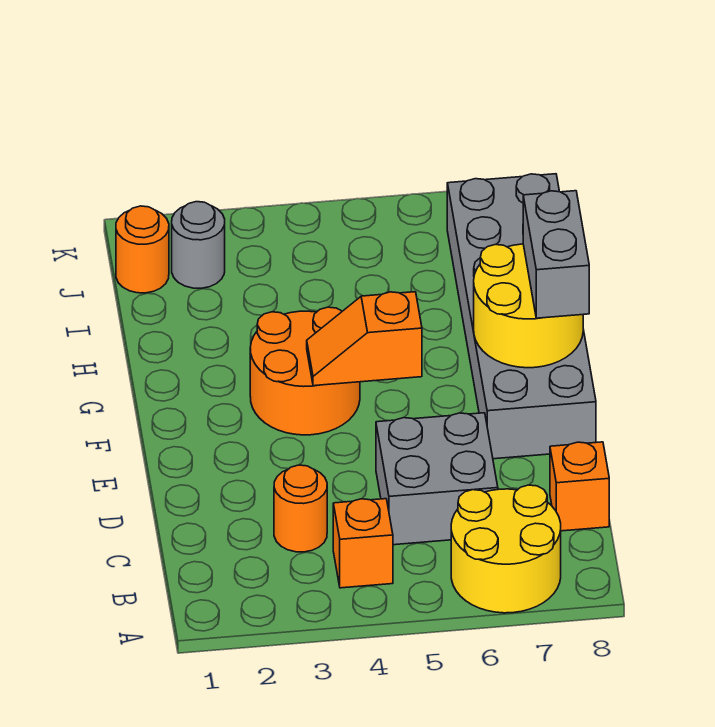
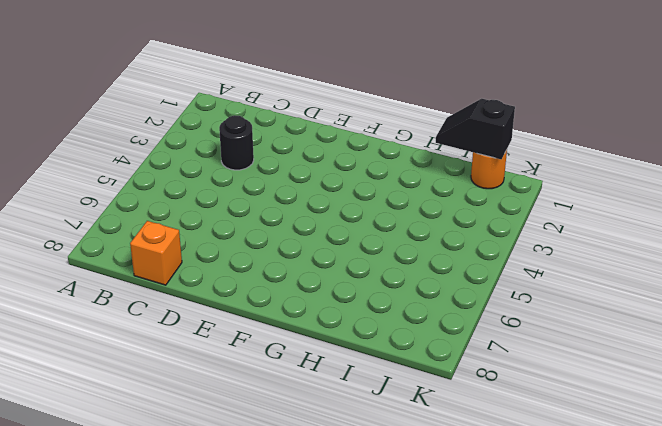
black round brick C3 level 1 -> orange round brick C3 level 1
black slope I1:J1 level 2 top J -> none
none -> yellow round brick A6:B7 level 1
none -> orange brick B4 level 1
none -> grey brick C5:D6 level 1

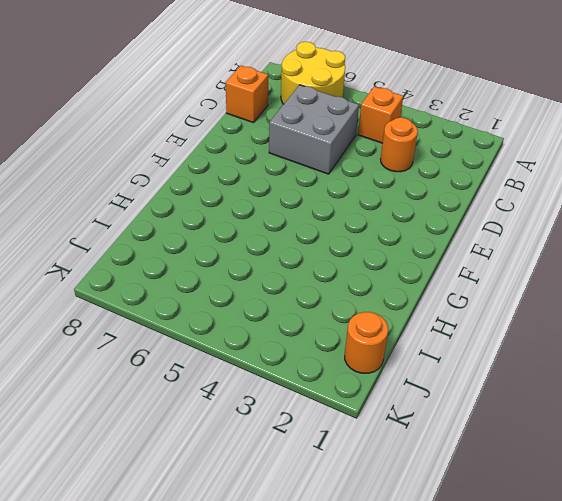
none -> grey brick E7:J8 level 1
none -> orange round brick F3:G4 level 1
none -> grey round brick J2 level 1

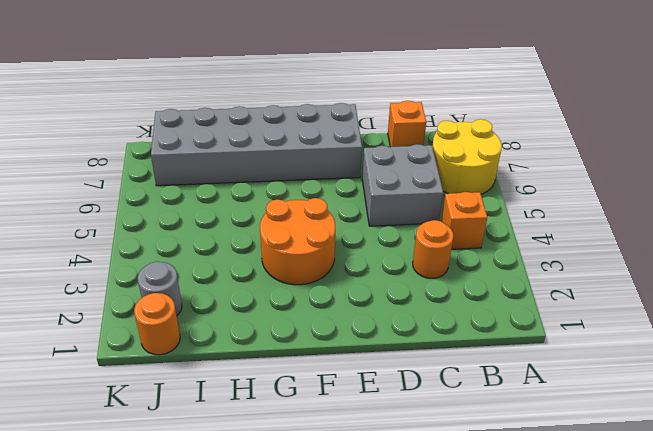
none -> orange slope F4:F5 level 2 top 5
none -> yellow round brick F7:G8 level 2
none -> grey brick F8:G8 level 3

